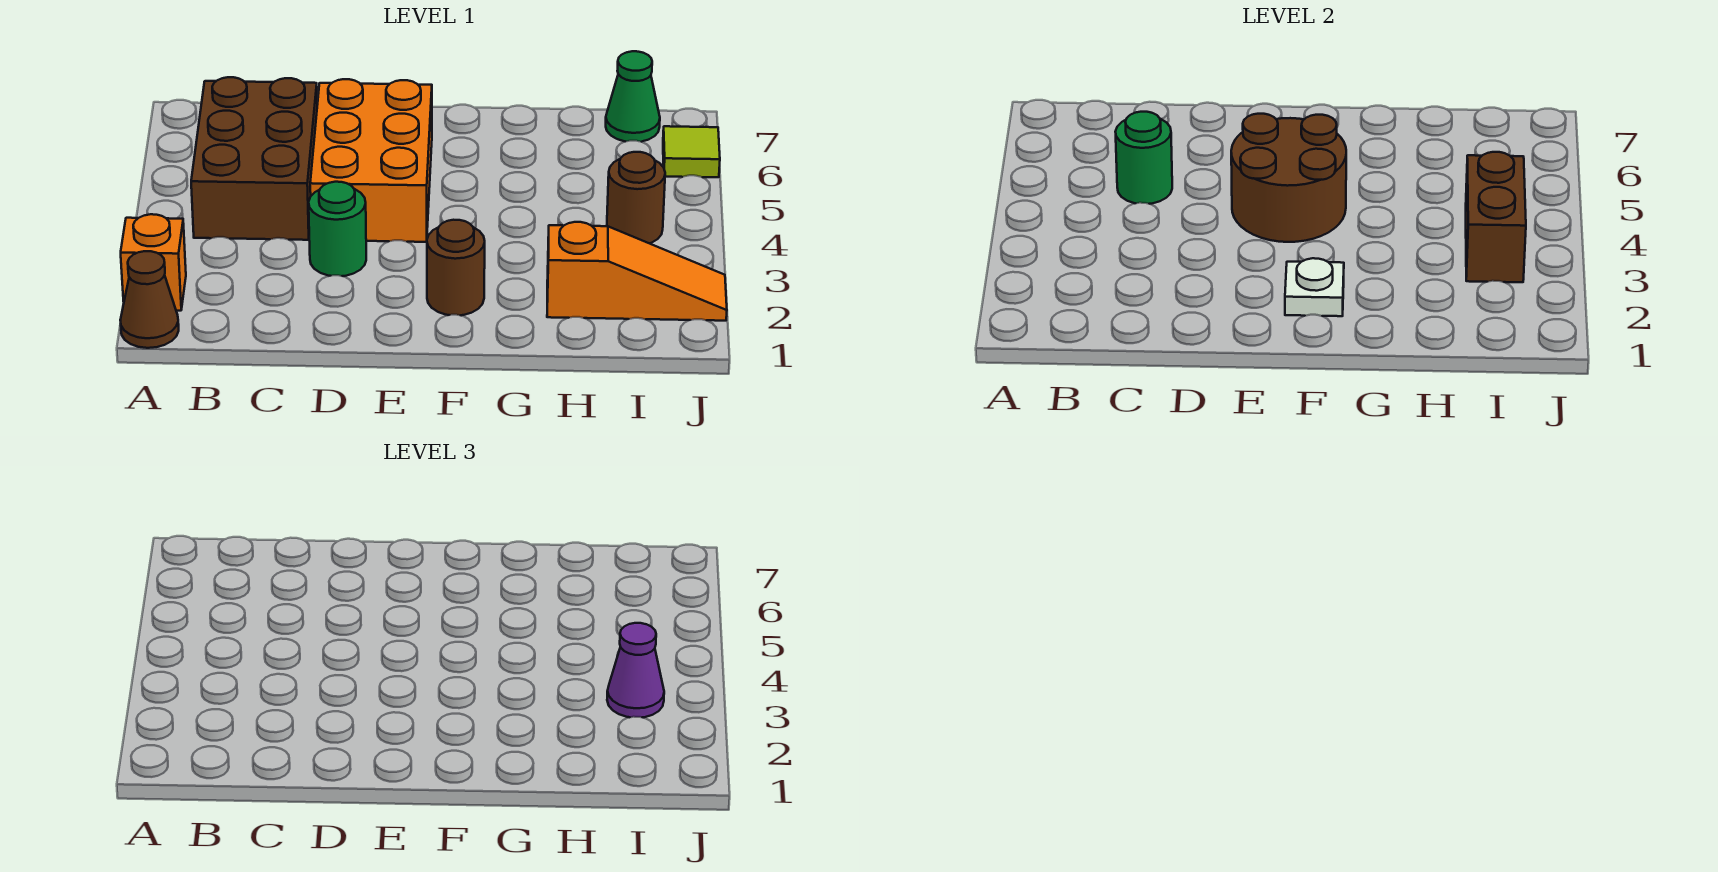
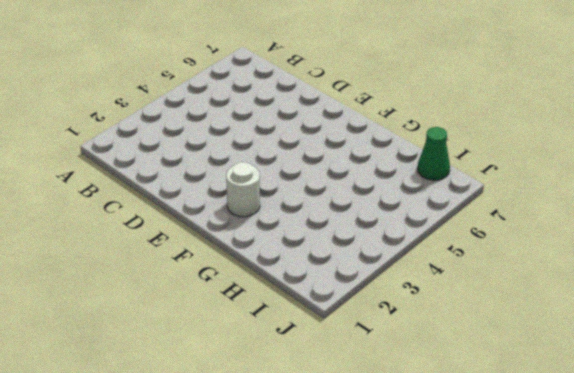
white round brick F2 level 1 -> brown round brick F2 level 1
none -> brown cone A1 level 1
none -> orange brick A2 level 1
none -> brown brick B4:C6 level 1

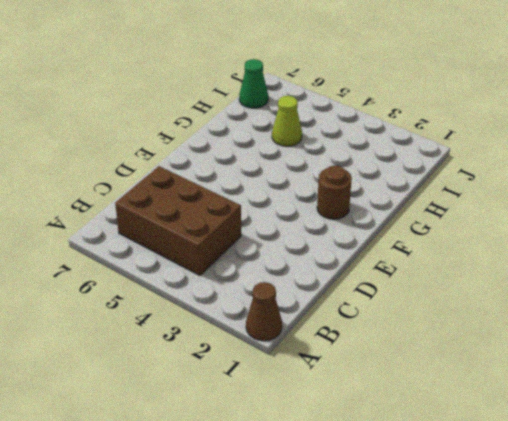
lime cone H5 level 1 -> none
none -> orange brick A2 level 1
none -> green round brick D3 level 1
none -> orange brick D4:E6 level 1

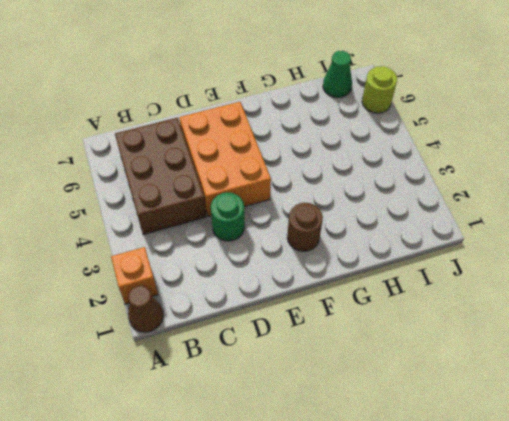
lime round brick J6 level 1 -> lime tile J6 level 1
none -> orange slope H2:J2 level 1 top H
none -> brown round brick I4 level 1
none -> green round brick C5 level 2

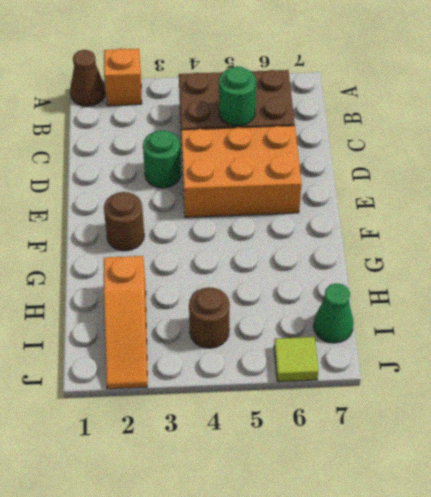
none -> brown round brick E4:F5 level 2
none -> white plate F2 level 2
none -> brown brick I3:I4 level 2

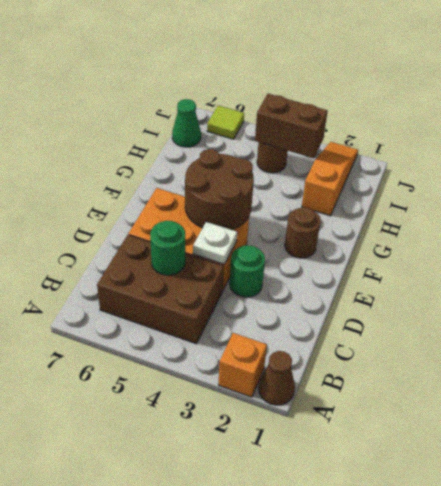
white plate D4 level 2 -> white plate F2 level 2
none -> purple cone I3 level 3

